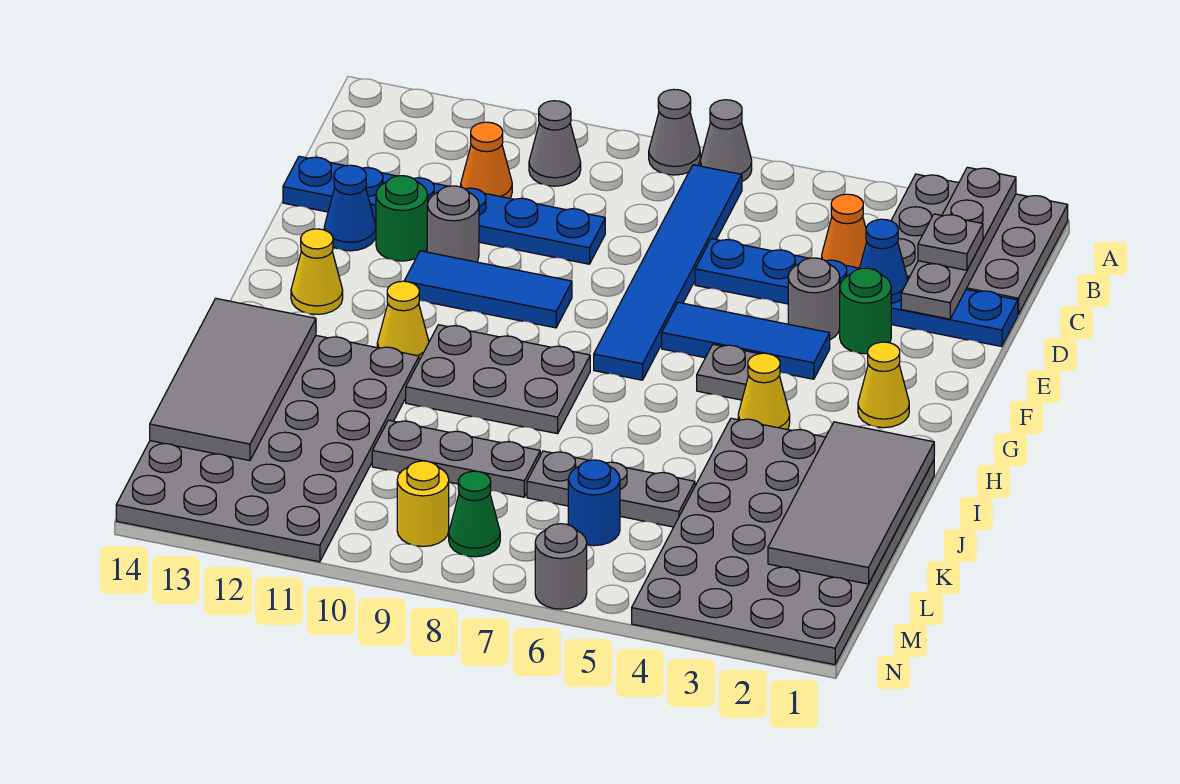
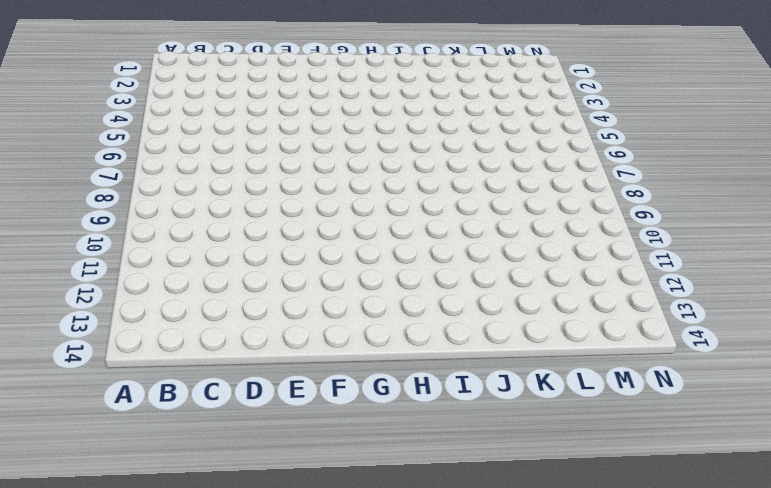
none -> grey plate A1:C3 level 1
none -> grey cone A7 level 1
none -> grey cone A8 level 1
none -> blue tile B7:G7 level 1

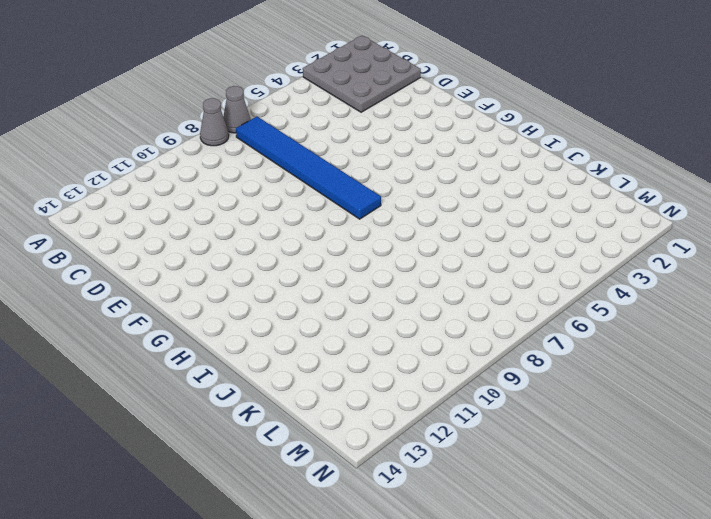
none -> grey cone B10 level 1
none -> orange cone C4 level 1
none -> orange cone C11 level 1
none -> blue plate D1:D6 level 1

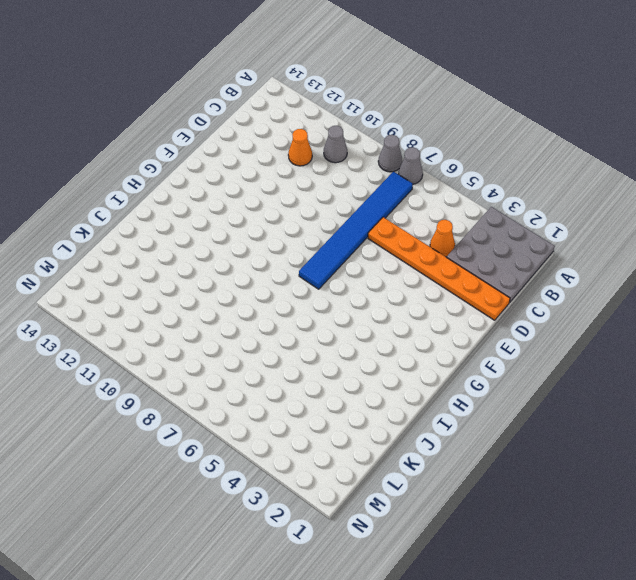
orange plate D1:D6 level 1 -> blue plate D1:D6 level 1
none -> blue plate D9:D14 level 1
none -> green round brick E3 level 1
none -> grey round brick E4 level 1
none -> grey round brick E11 level 1

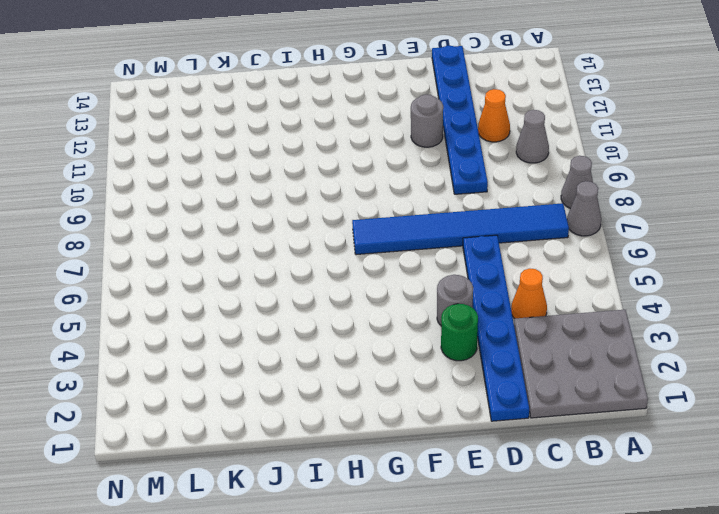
none -> green round brick E12 level 1
none -> blue cone E13 level 1
none -> blue tile F4:F6 level 1
none -> blue tile F9:F11 level 1

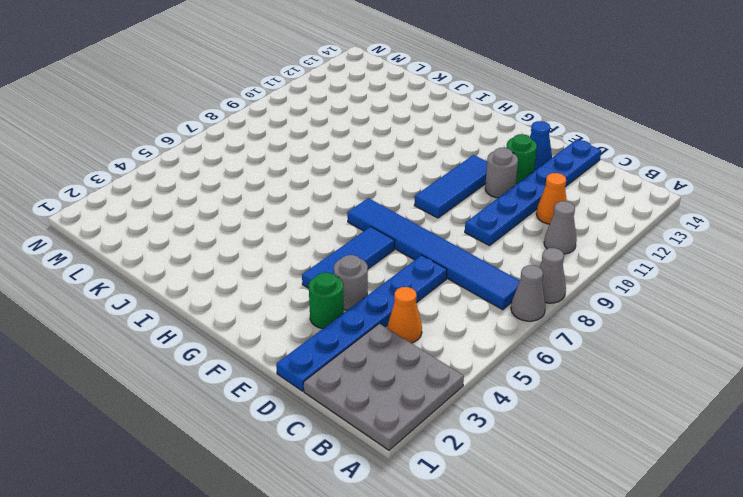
none -> yellow cone G2 level 1
none -> grey plate G5 level 1
none -> yellow cone G13 level 1
none -> yellow cone H4 level 1

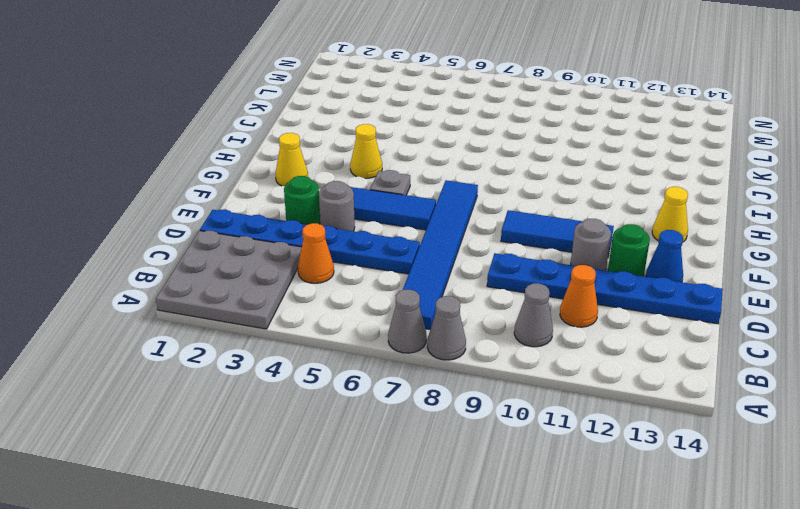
none -> grey plate H8:I10 level 1
none -> yellow cone H11 level 1
none -> grey plate I1:N4 level 1
none -> grey plate I11:N14 level 1

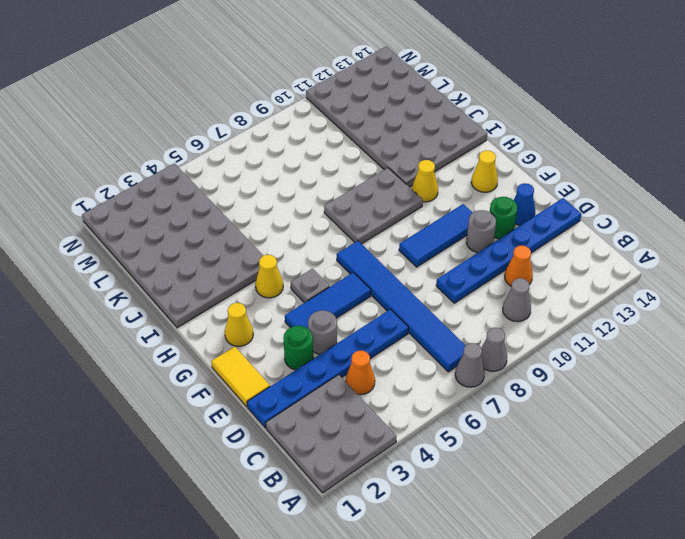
yellow tile E1:F1 level 1 -> none
none -> grey plate K5:K7 level 1
none -> grey plate K8:K10 level 1
none -> blue round brick L6 level 1
none -> green cone M8 level 1

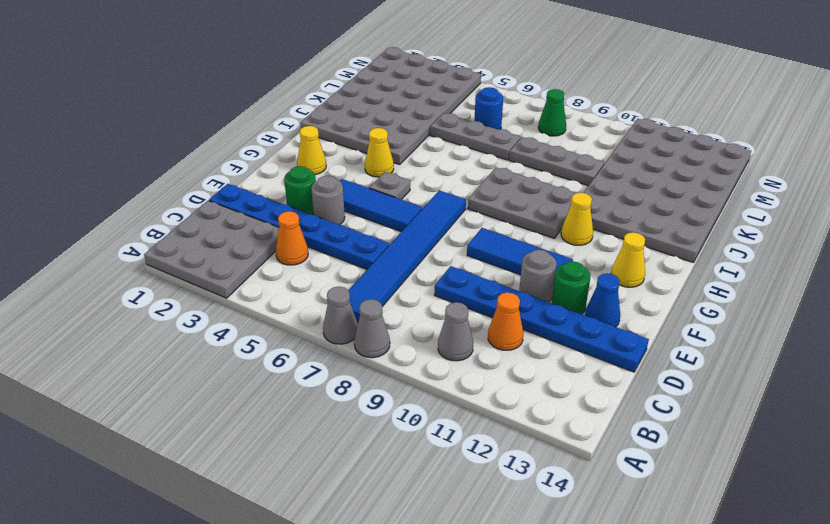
none -> yellow round brick M9 level 1
none -> grey round brick N6 level 1
none -> grey plate A2:D2 level 2
none -> blue cone D3 level 2

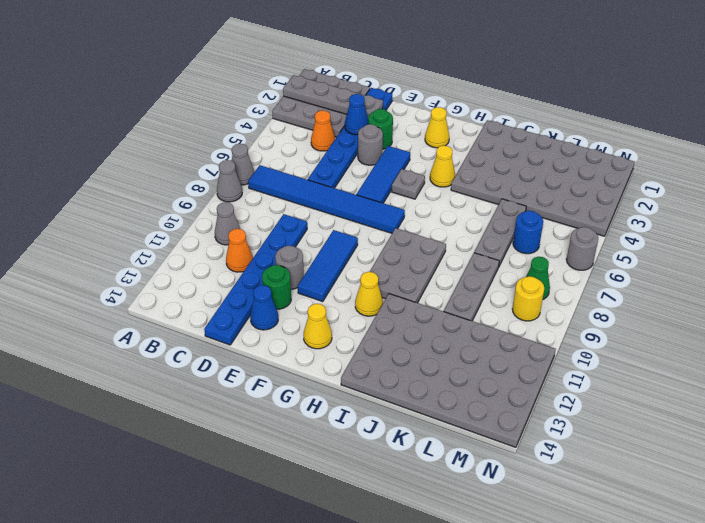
none -> grey tile I1:L2 level 2
none -> grey tile I13:L14 level 2
none -> grey plate C2 level 3

